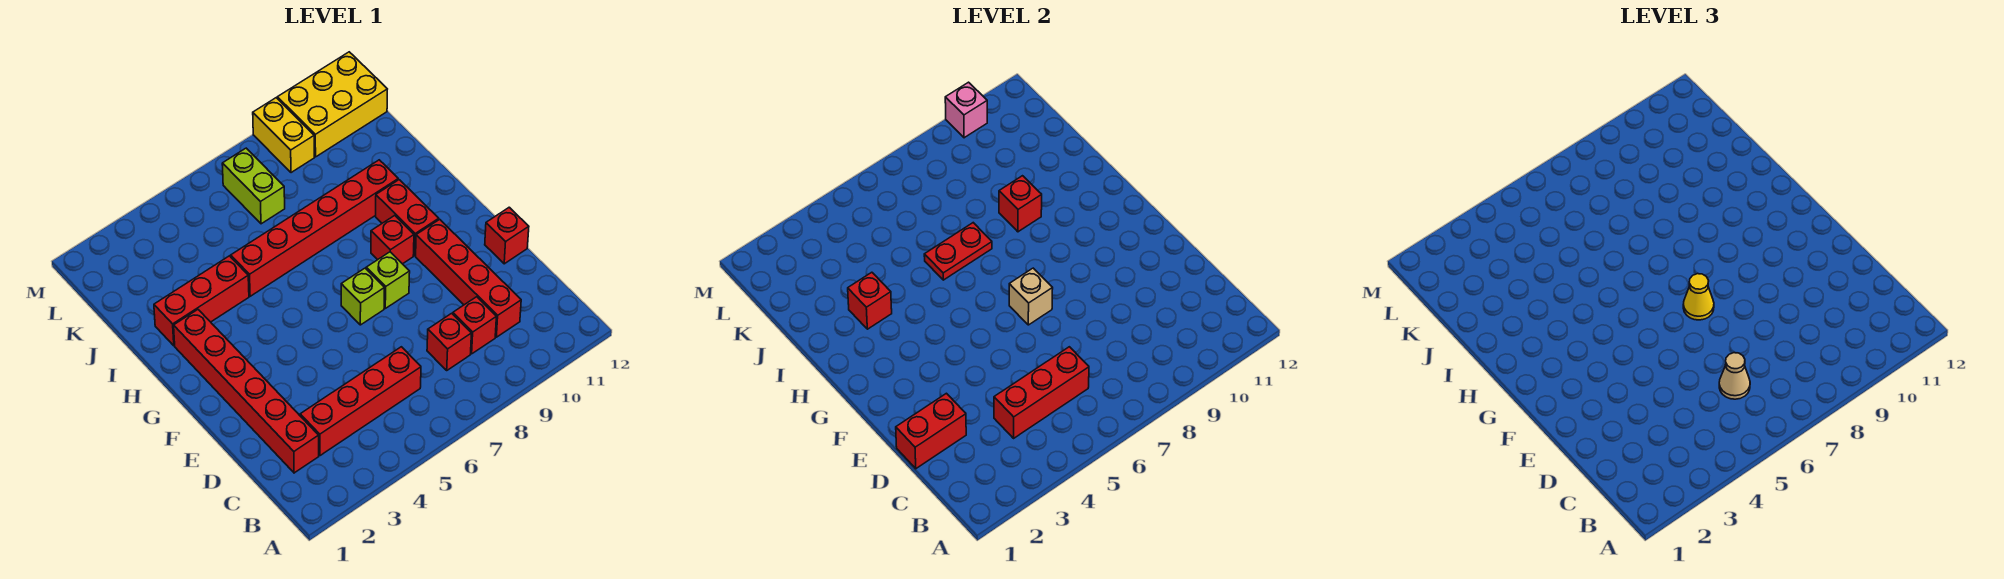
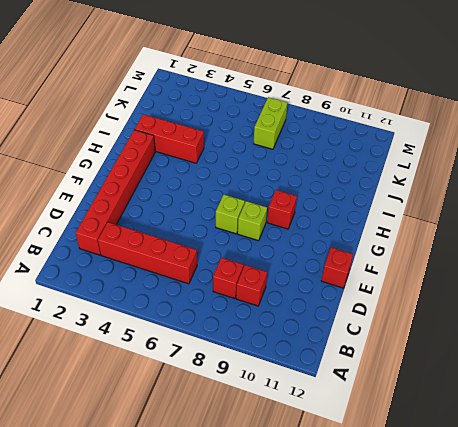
none -> red brick C10:F10 level 1
none -> red brick G10:H10 level 1
none -> red brick I5:I10 level 1

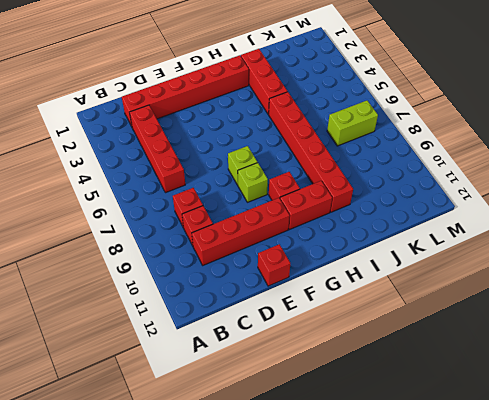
none -> yellow brick L9:M9 level 1
none -> yellow brick L10:M12 level 1
none -> red brick C4:C6 level 2

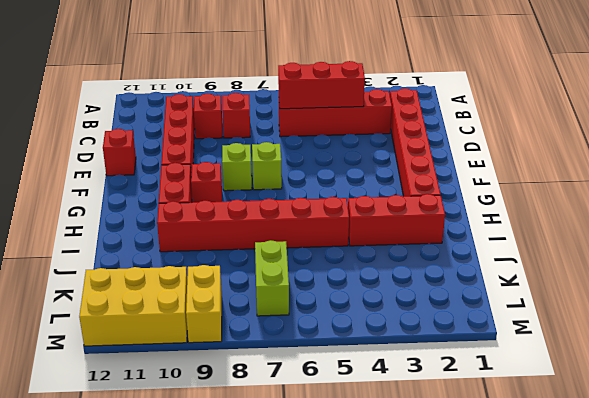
none -> red brick D1:D2 level 2
none -> tan brick F7 level 2
none -> red brick I3 level 2

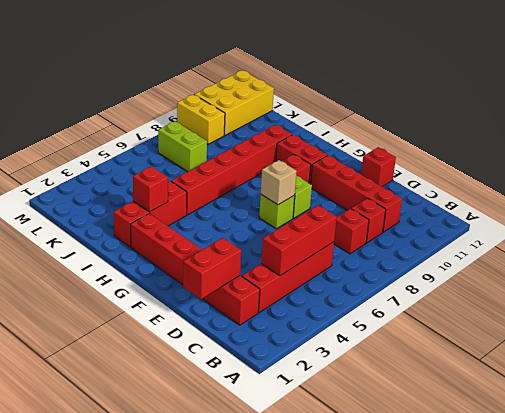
none -> red plate I6:I7 level 2
none -> red brick I9 level 2
none -> pink brick M10 level 2

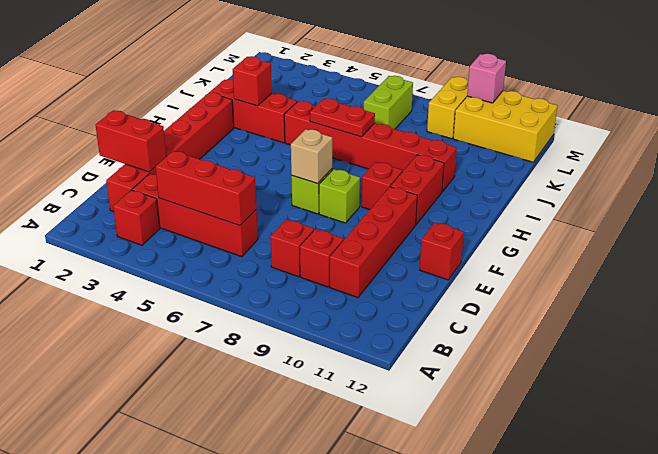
red brick B3 level 1 -> red brick I9 level 2
none -> tan cone C6 level 3
none -> yellow cone F7 level 3

